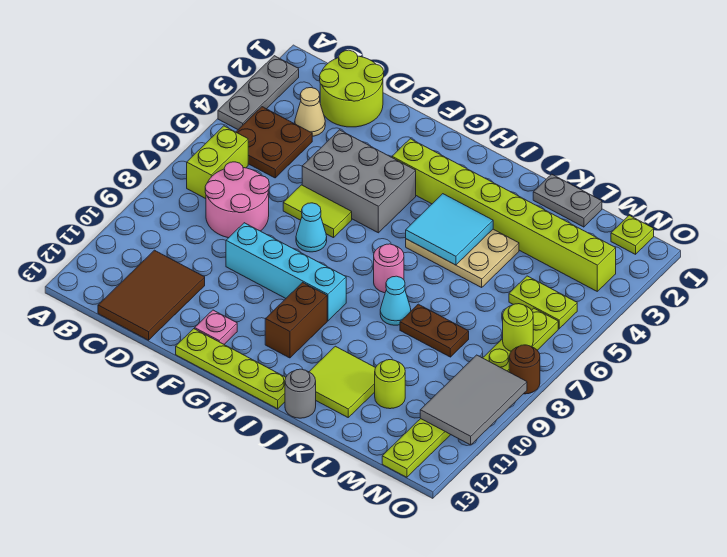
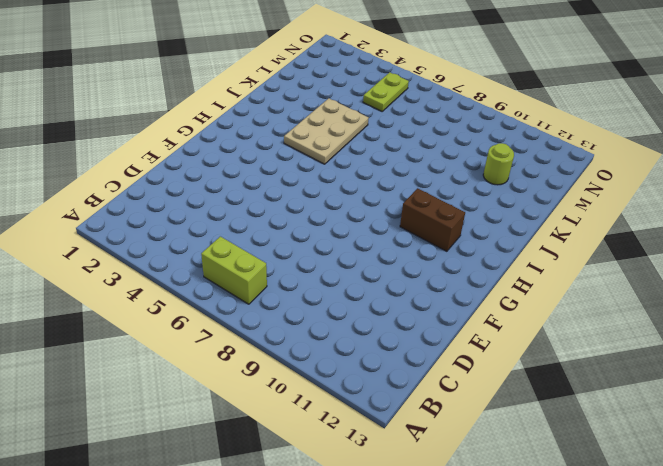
none -> grey plate A2:A4 level 1
none -> brown plate B4:C5 level 1
none -> lime round brick C1:D2 level 1
none -> tan cone C3 level 1

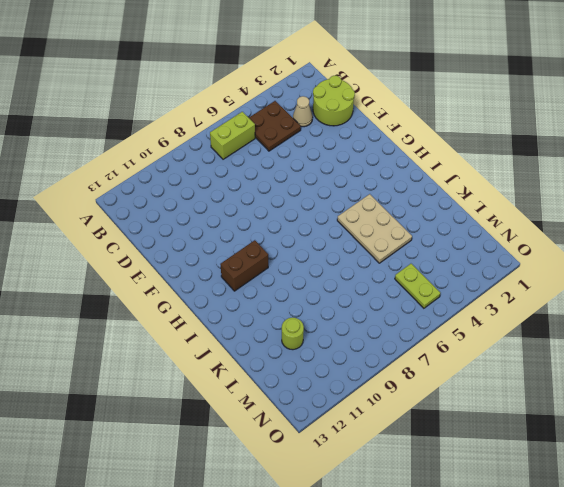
none -> grey plate A2:A4 level 1
none -> pink round brick C7:D8 level 1
none -> brown tile C11:D13 level 1
none -> grey brick E4:G5 level 1

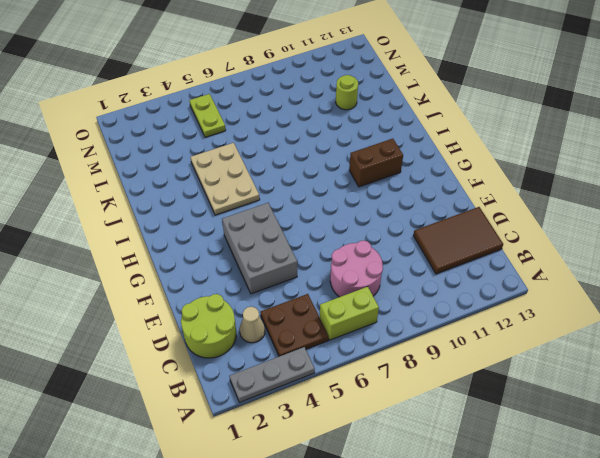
none -> lime tile E6:F6 level 1
none -> cyan brick E9:H9 level 1
none -> cyan cone F7 level 1
none -> pink plate F12 level 1

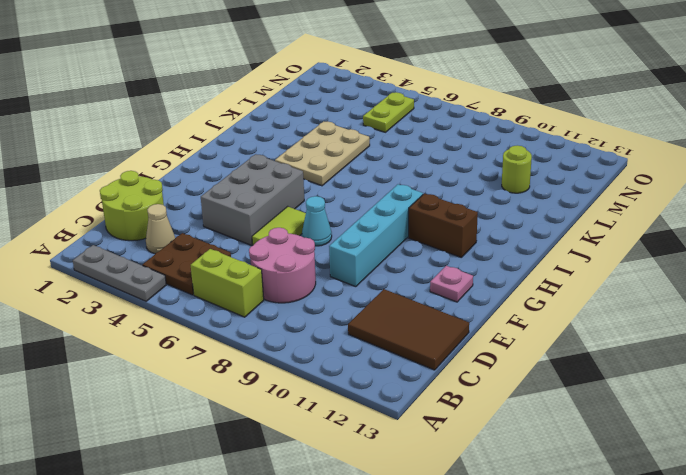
none -> lime plate F13:I13 level 1
none -> lime brick G3:N3 level 1
none -> pink round brick I7 level 1
none -> cyan cone J8 level 1

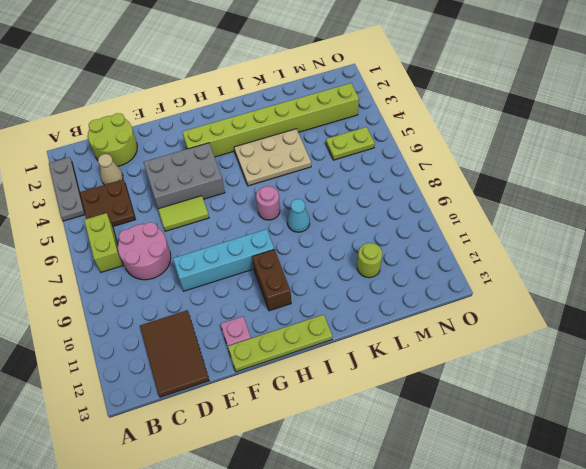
none -> cyan cone F7 level 1
none -> lime tile J11:K12 level 1
none -> grey round brick J13 level 1
none -> grey plate K1:L1 level 1

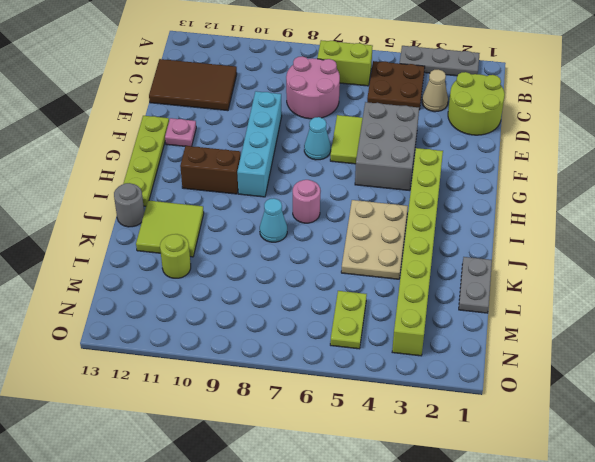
none -> brown plate K8:L8 level 1
none -> lime plate N1 level 1
none -> lime plate N6:N13 level 1
none -> brown round brick O8 level 1

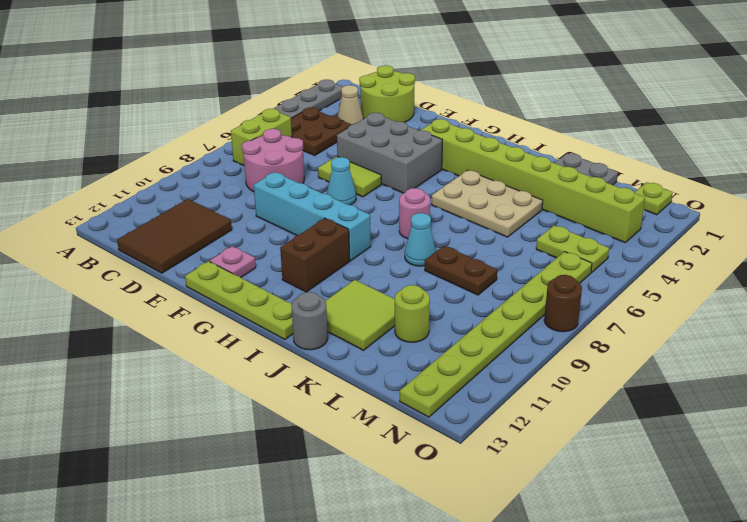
none -> cyan tile I4:J5 level 2
none -> lime round brick N7 level 2
none -> grey tile N9:O11 level 2

